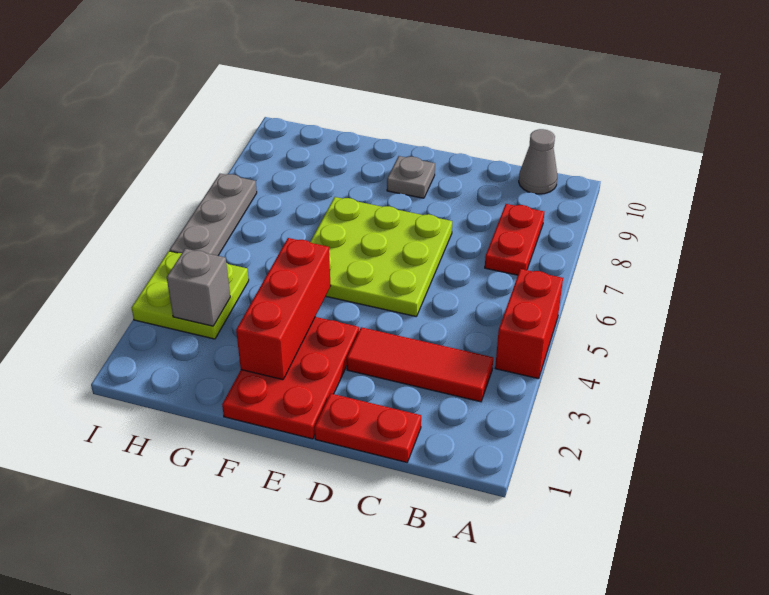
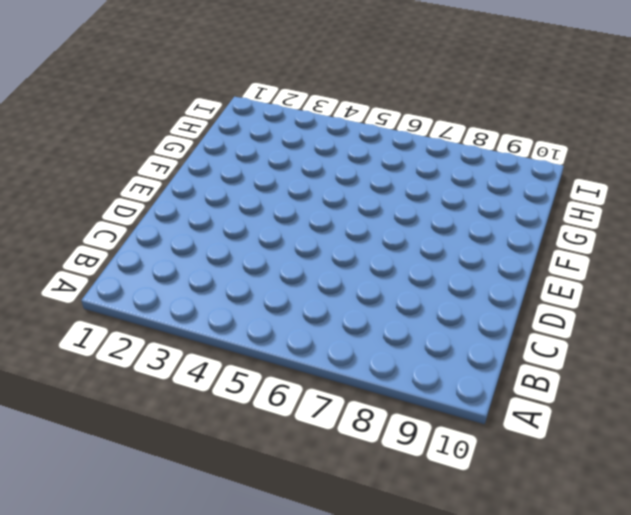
none -> red brick A4:A5 level 1
none -> red tile B3:D3 level 1
none -> red plate B7:B8 level 1

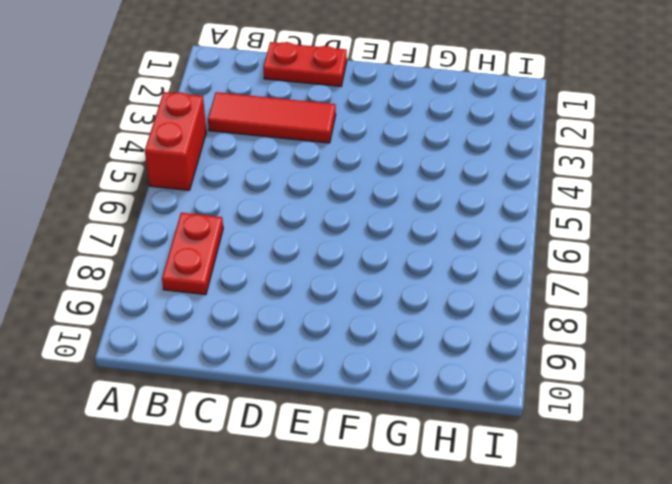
none -> grey cone B10 level 1
none -> lime plate D5:F7 level 1
none -> red plate E1:F3 level 1

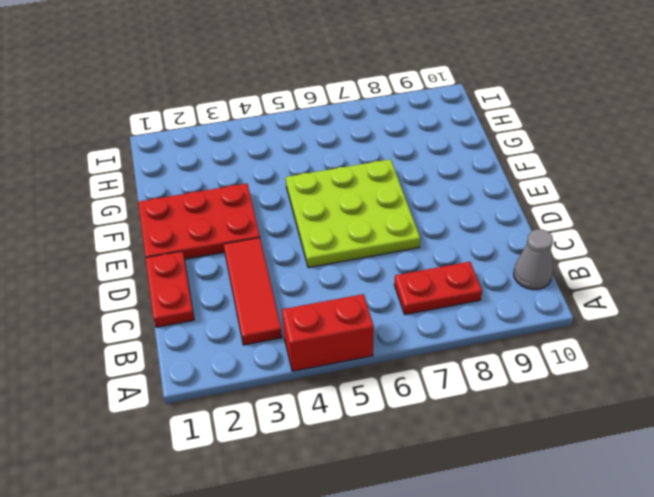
none -> grey plate E9 level 1
none -> lime plate H3:I4 level 1
none -> grey plate I5:I7 level 1

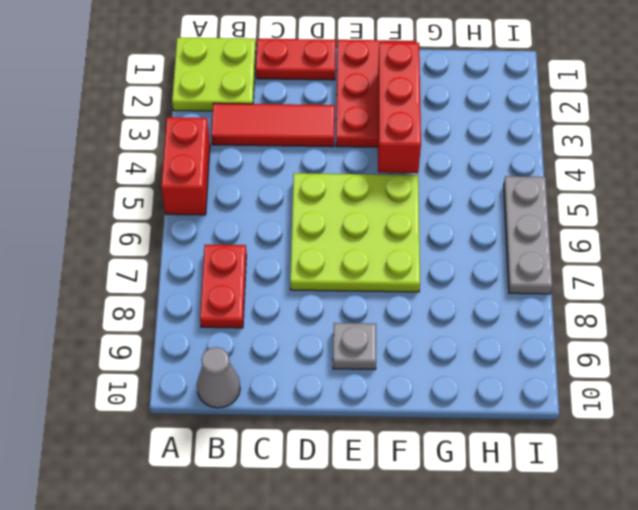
lime plate A1:B2 level 1 -> lime plate H3:I4 level 1
none -> grey brick H3 level 2

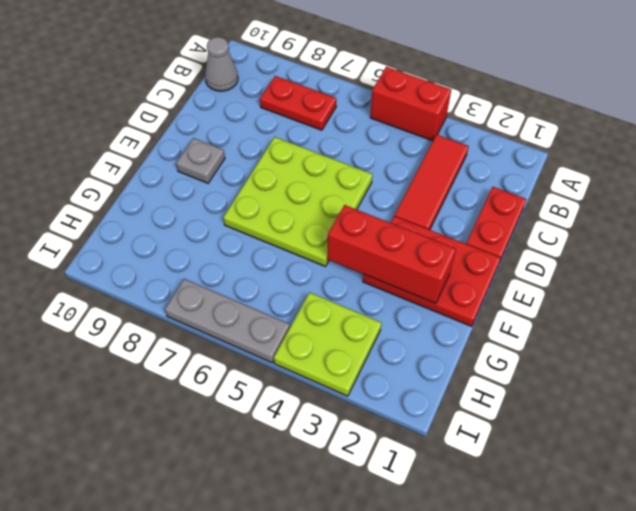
none -> grey brick H3 level 2

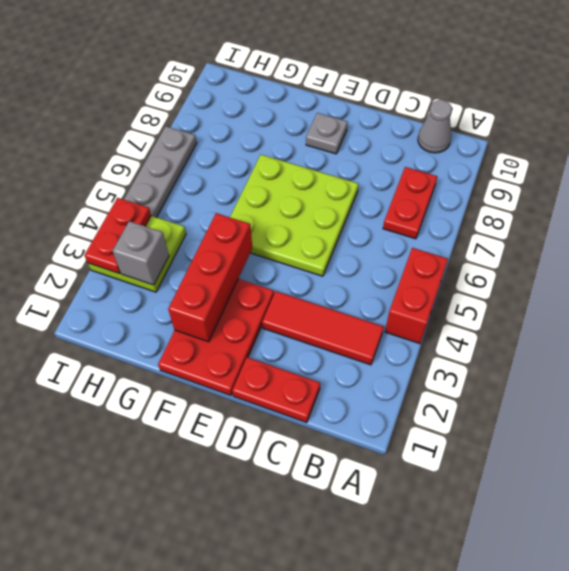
red plate I3:I4 level 2 -> none

